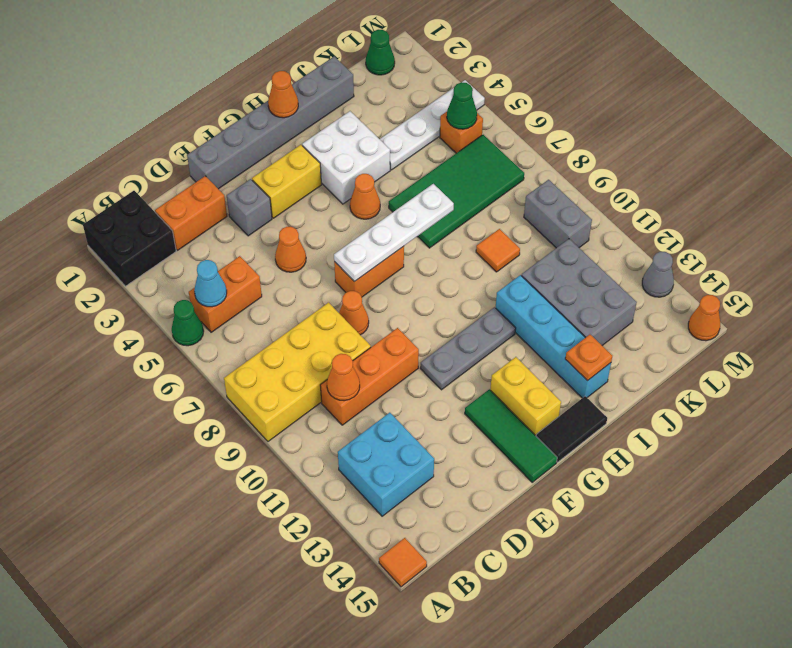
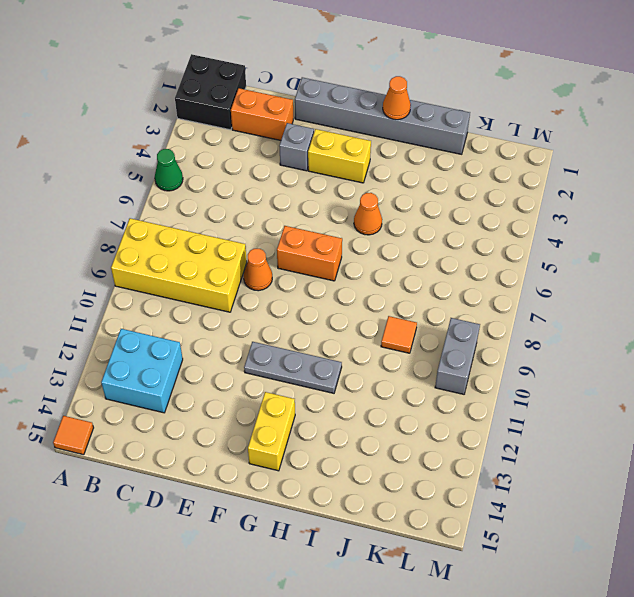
none -> orange brick B5:C5 level 1
none -> orange brick C10:E10 level 1
none -> orange cone E5 level 1
none -> green tile F13:F15 level 1

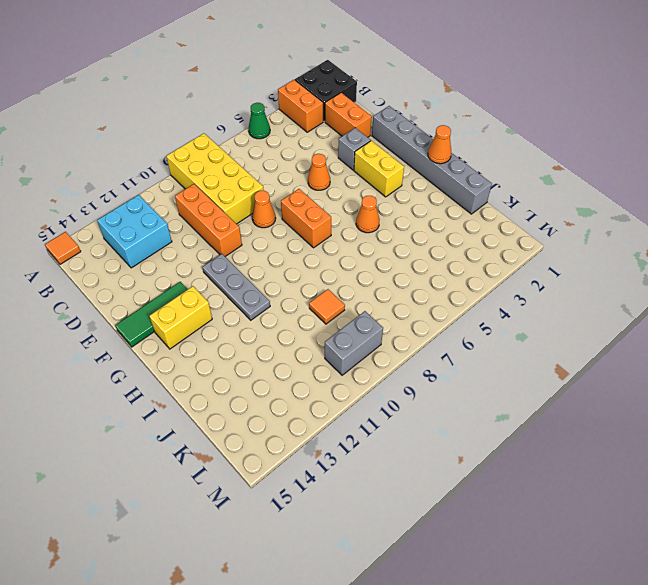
orange brick A3:B3 level 1 -> orange brick B5:C5 level 1
none -> black tile G15:H15 level 1
none -> white brick H3:I4 level 1
none -> green tile I6:L7 level 1
none -> cyan brick I11:I14 level 1

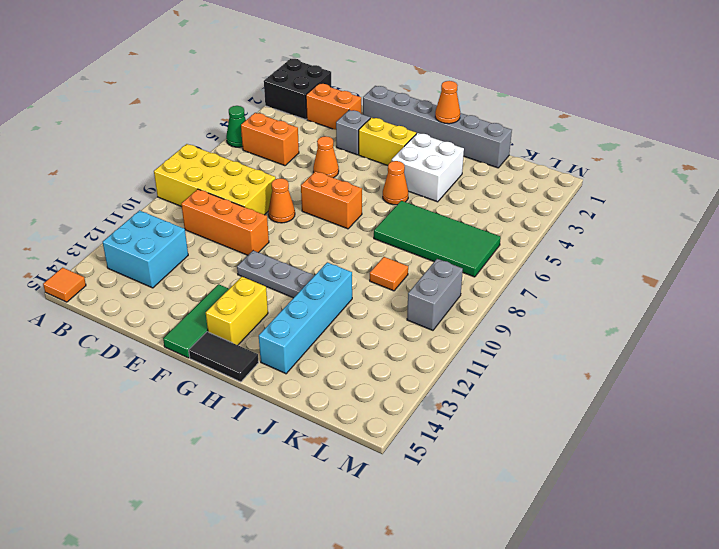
none -> white plate J4:M4 level 1
none -> grey brick J11:K13 level 1
none -> green cone L1 level 1
none -> orange brick L5 level 1

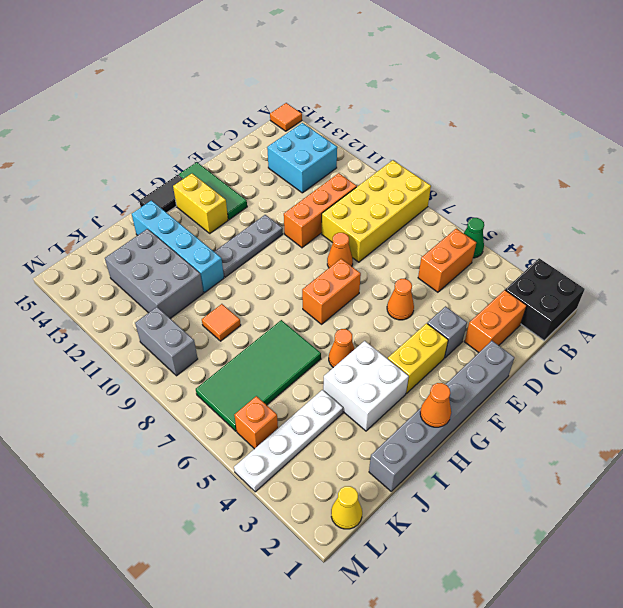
yellow cone L1 level 1 -> green cone L1 level 1
none -> grey cone M13 level 1
none -> orange cone M15 level 1
none -> cyan cone B5 level 2
none -> orange cone C10 level 2

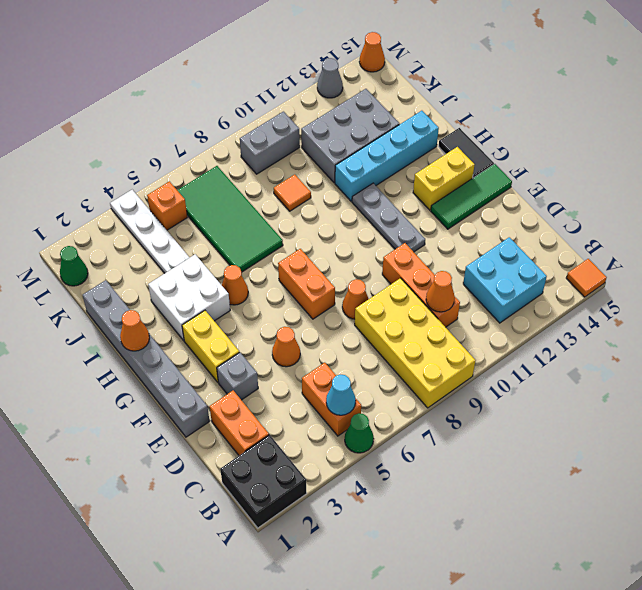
none -> white plate F7:I7 level 2
none -> orange plate I14 level 2
none -> green cone L5 level 2

